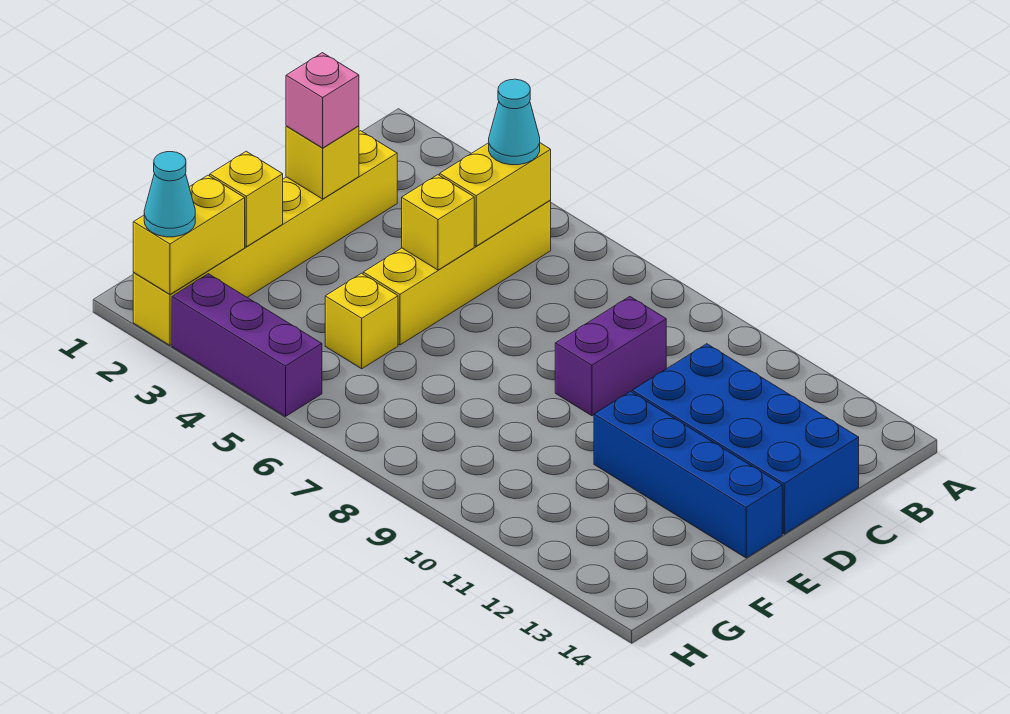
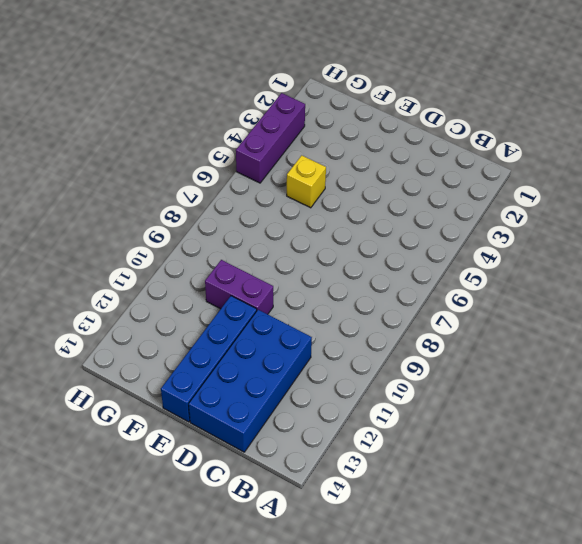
purple brick E10:F10 level 1 -> purple brick C9:D9 level 1
none -> yellow brick B5:E5 level 1
none -> yellow brick C2:H2 level 1
none -> yellow brick B5:C5 level 2

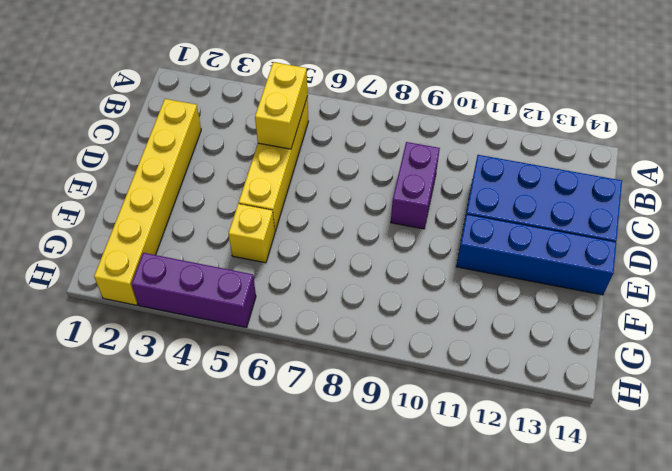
none -> yellow brick D2 level 2
none -> yellow brick D5 level 2
none -> yellow brick F2 level 2

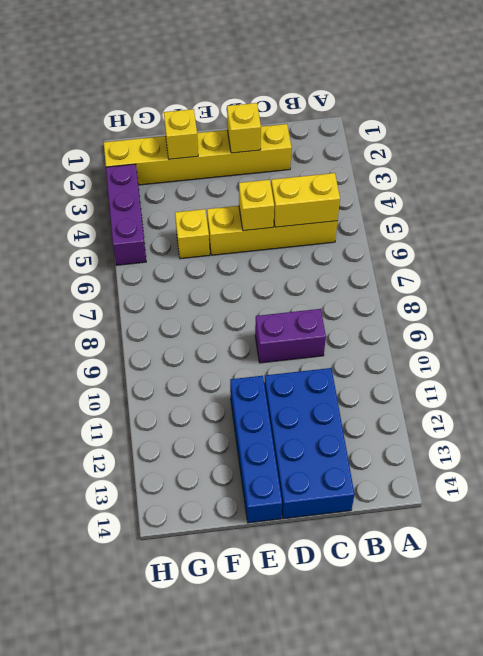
none -> yellow brick G2:H2 level 2
none -> cyan cone B5 level 3
none -> pink brick D2 level 3

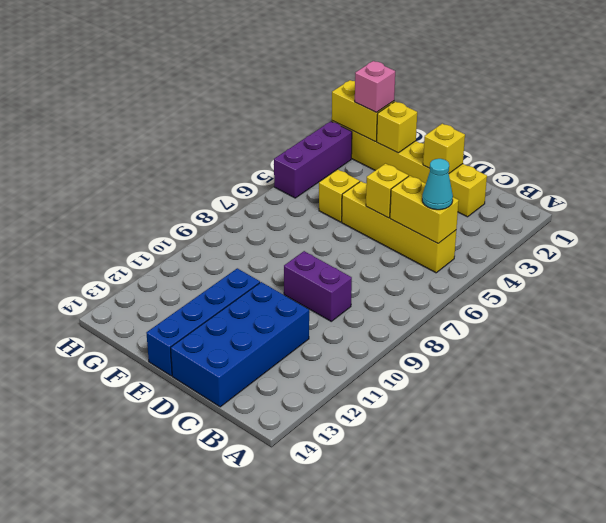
pink brick G2 level 3 -> pink brick D2 level 3
none -> cyan cone H2 level 3

